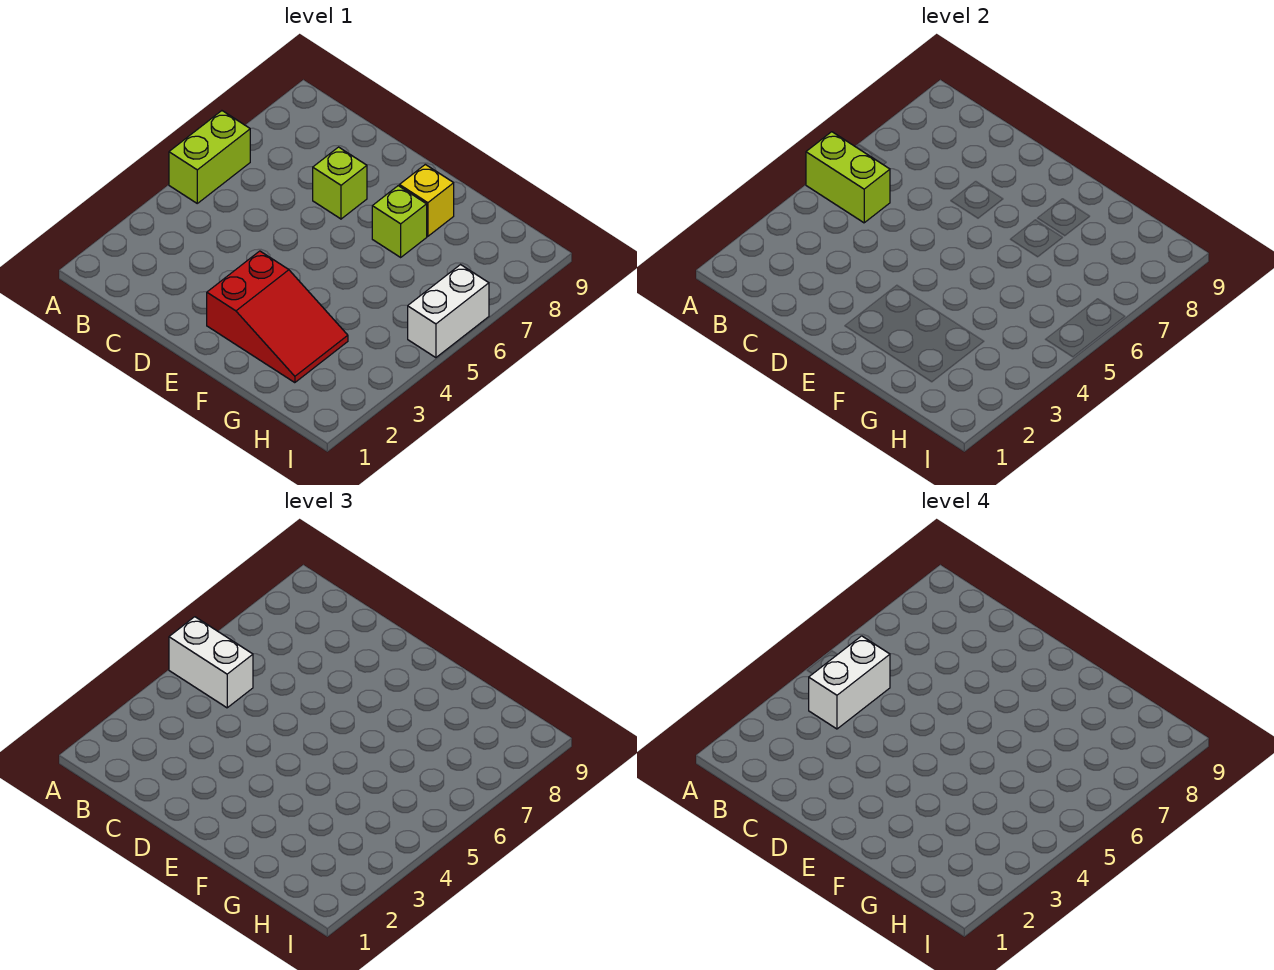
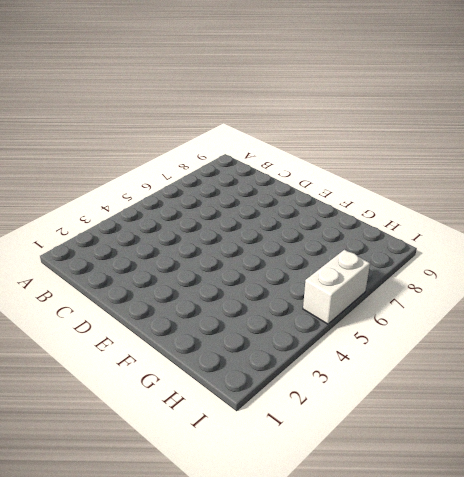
none -> lime brick A5:A6 level 1
none -> lime brick D7 level 1

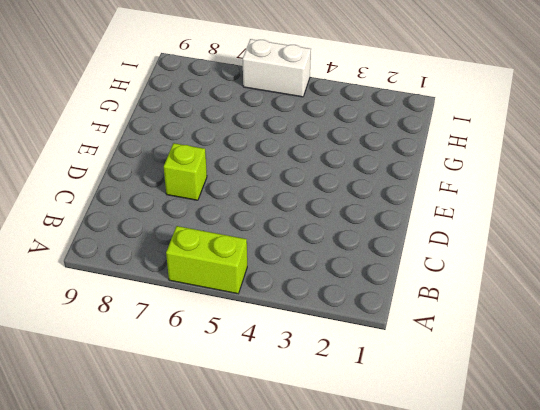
none -> red slope E2:G3 level 1 top E
none -> lime brick F7 level 1

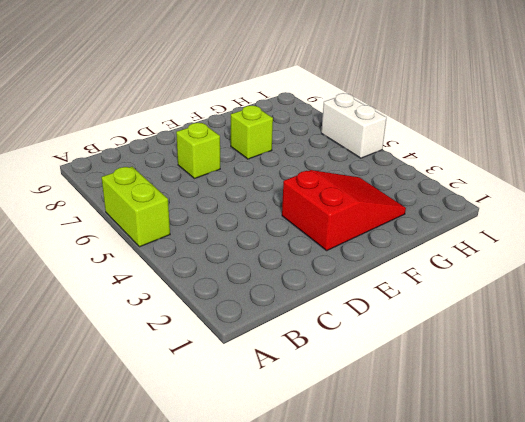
none -> yellow brick F8 level 1
none -> lime brick A5:B5 level 2

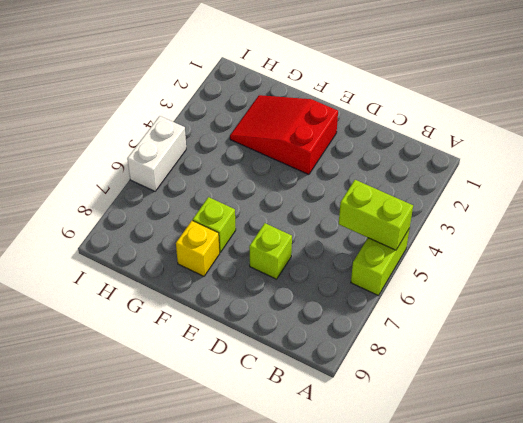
none -> white brick A5:B5 level 3
none -> white brick B4:B5 level 4

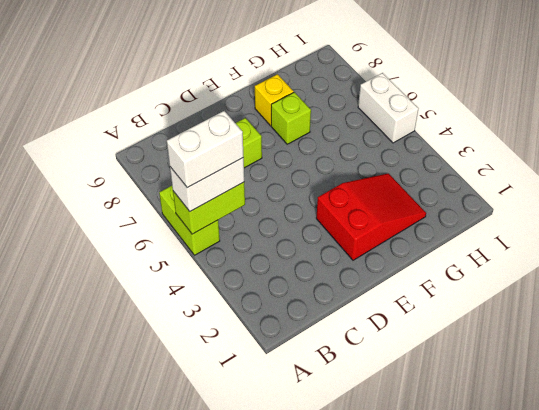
white brick A5:B5 level 4 -> white brick B4:B5 level 4

